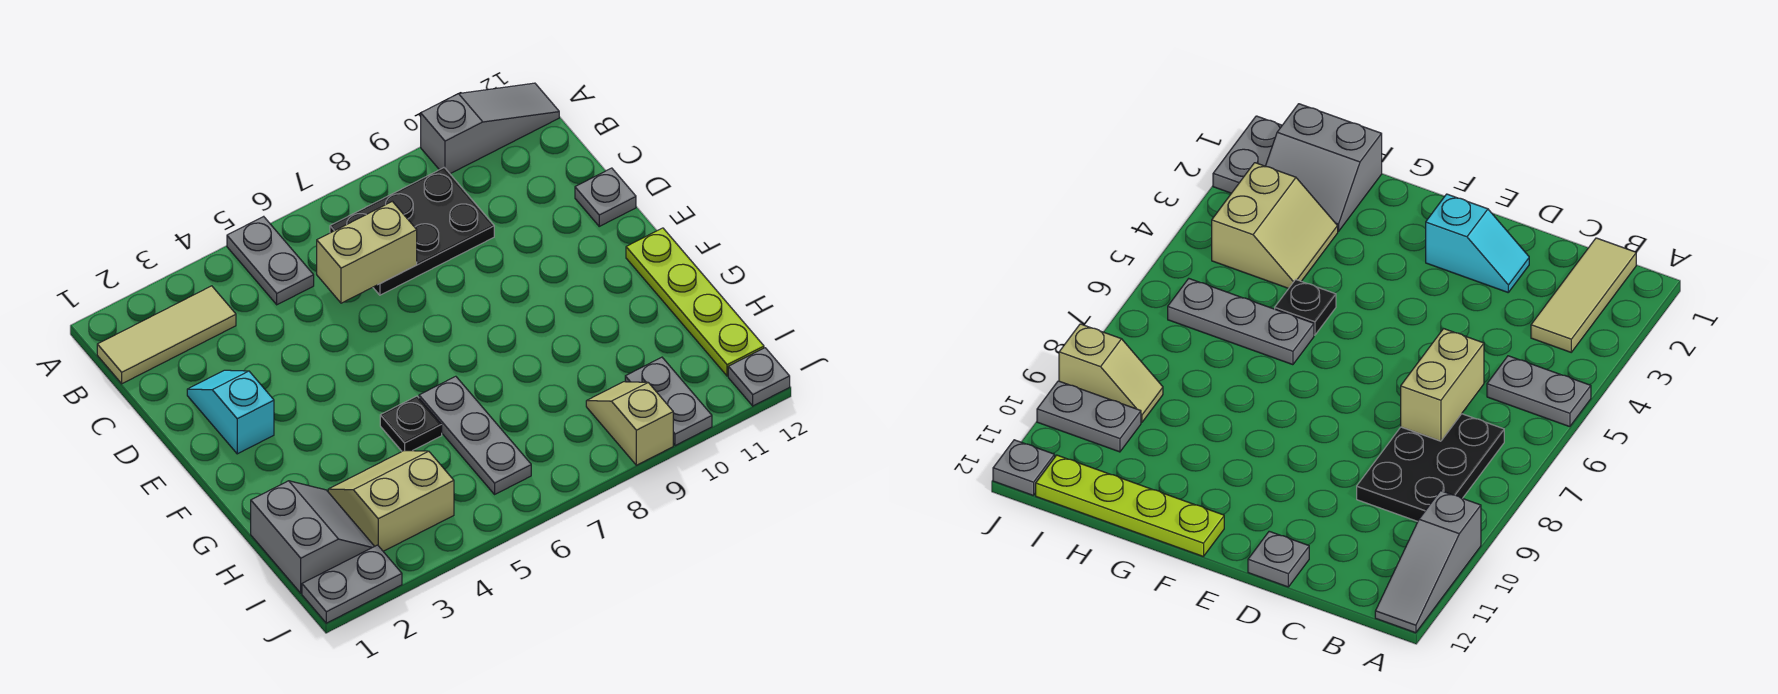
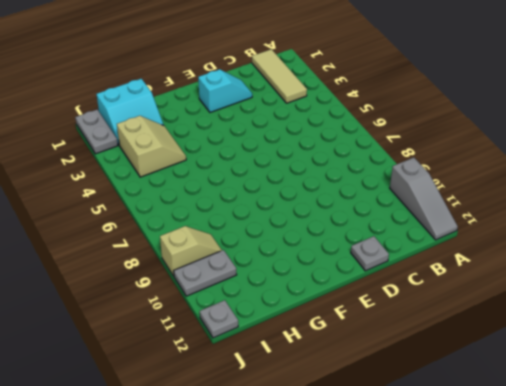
cyan slope H1:I2 level 1 top 1 -> grey slope H1:I2 level 1 top 1
none -> grey plate A5:B5 level 1
none -> black plate B7:C9 level 1
none -> lime plate F12:I12 level 1

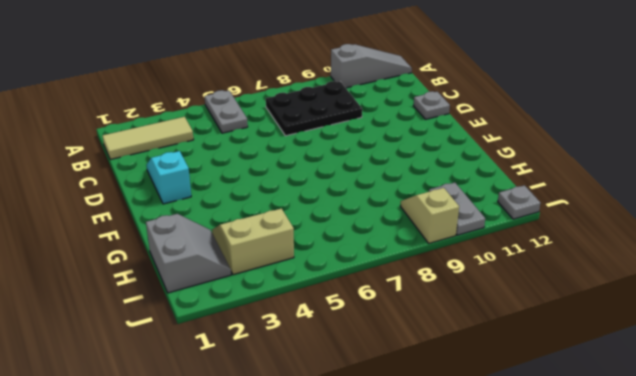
none -> lime plate F12:I12 level 1
none -> black plate G5 level 1
none -> grey plate G6:I6 level 1

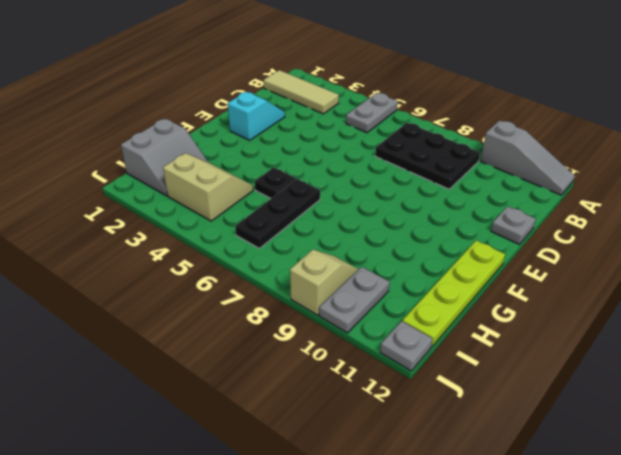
black plate G6:I6 level 1 -> grey plate G6:I6 level 1
none -> grey plate J1:J2 level 1
none -> tan brick C6:C7 level 2

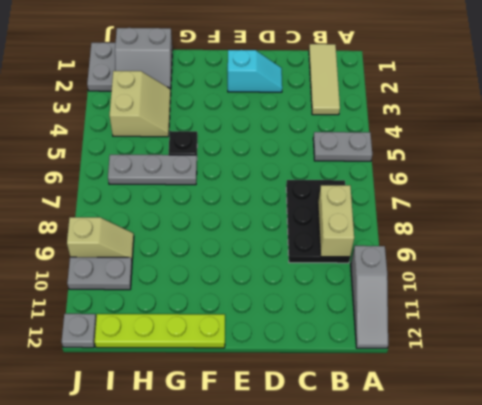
tan brick B8:B9 level 2 -> tan brick C6:C7 level 2
none -> grey plate D12 level 1

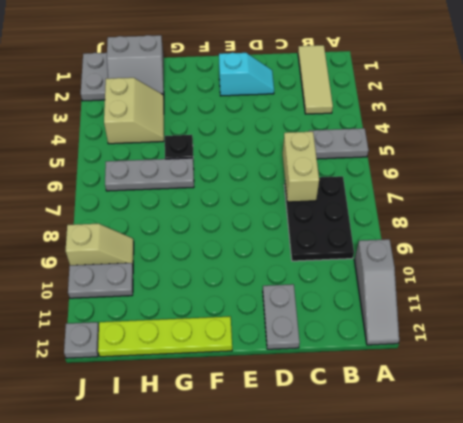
grey plate D11:D12 level 1 -> grey plate D12 level 1

